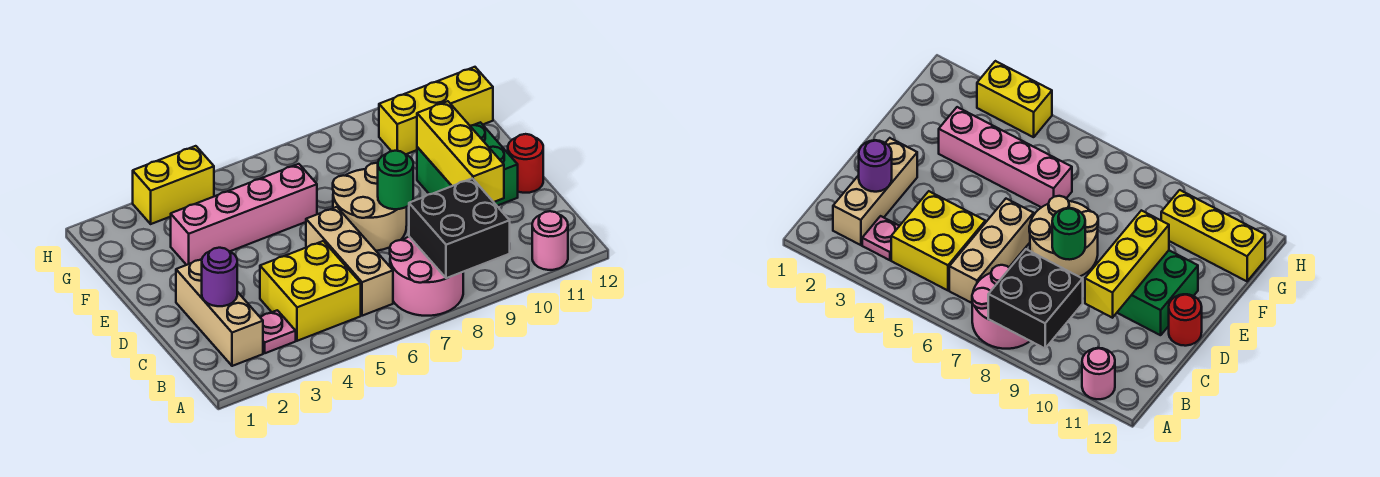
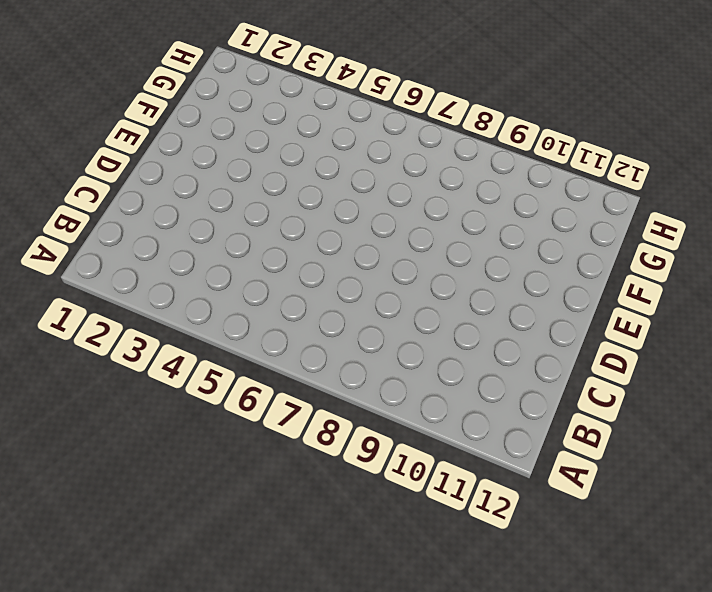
none -> pink round brick A7:B8 level 1
none -> pink round brick A11 level 1
none -> tan brick B2:D2 level 1

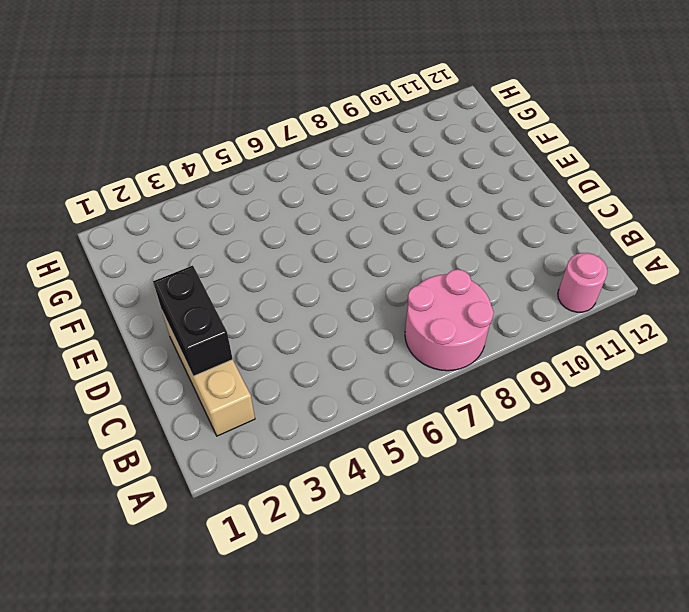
black brick C2:D2 level 2 -> purple round brick C2 level 2
none -> pink plate B3 level 1
none -> yellow brick B4:C5 level 1
none -> tan brick B6:D6 level 1

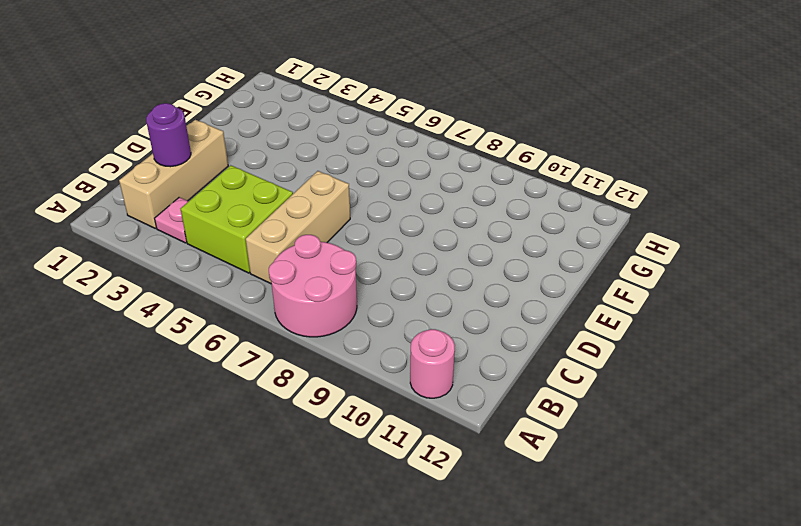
lime brick B4:C5 level 1 -> yellow brick B4:C5 level 1
none -> tan round brick D7:E8 level 1
none -> green brick D10:E11 level 1
none -> red round brick D12 level 1

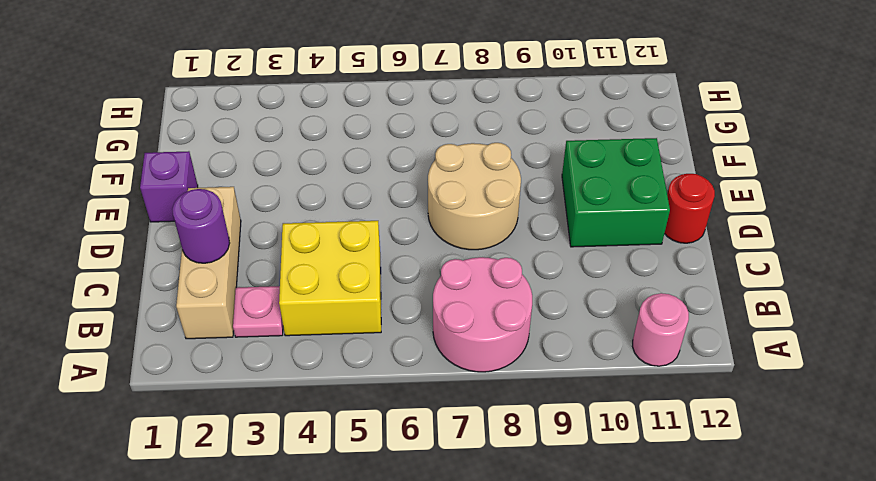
purple brick E1 level 1 -> none
none -> tan brick B6:D6 level 1
none -> pink brick F3:F6 level 1
none -> yellow brick G10:G12 level 1

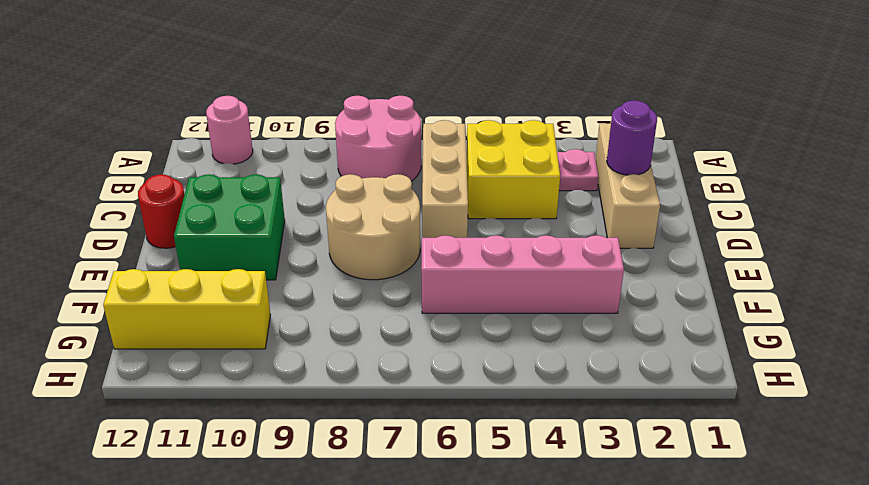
none -> yellow brick H3:H4 level 1
none -> black brick A8:B9 level 2
none -> yellow brick C10:E10 level 2

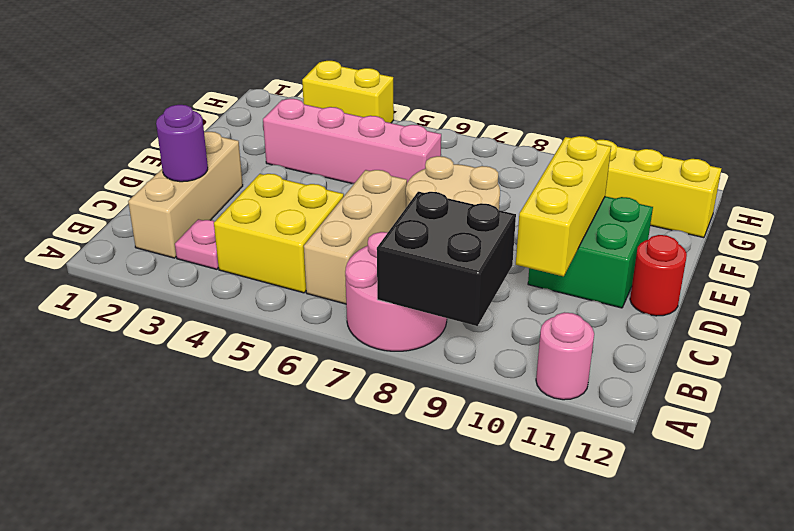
none -> green round brick D8 level 2

